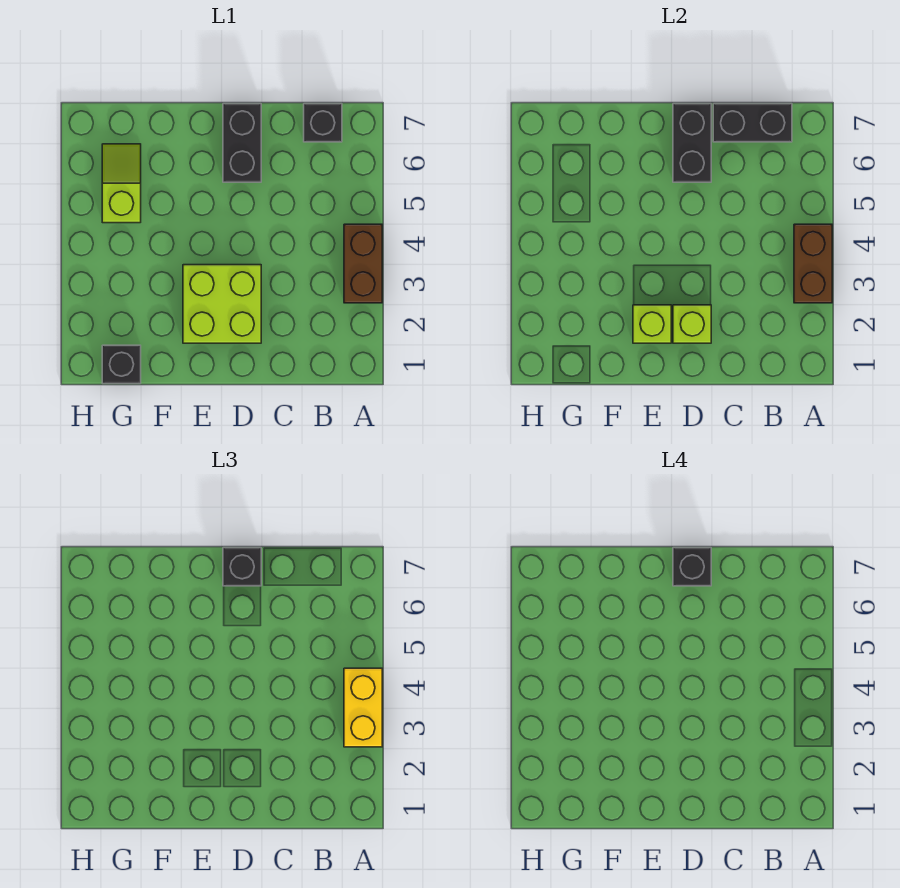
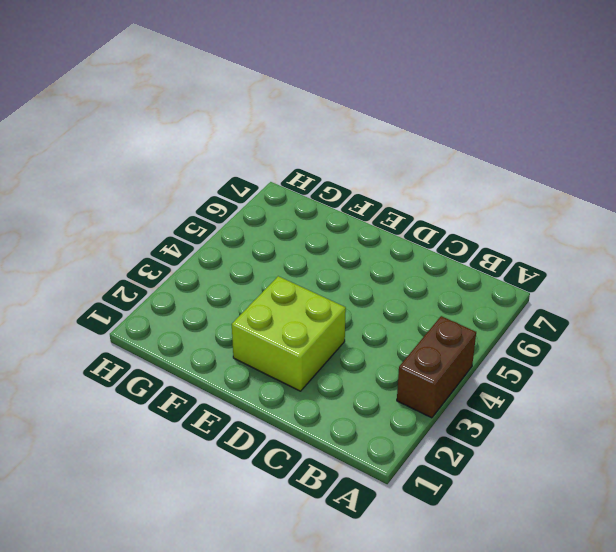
none -> black brick B7 level 1
none -> black brick D6:D7 level 1
none -> black brick G1 level 1

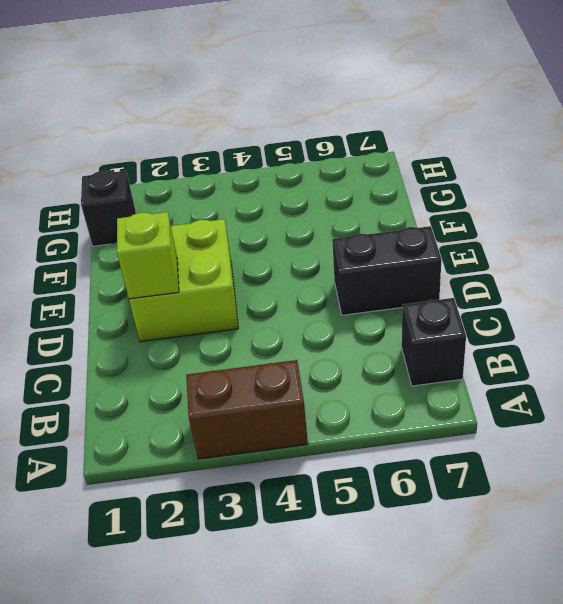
none -> lime slope G5:G6 level 1 top 5
none -> brown brick A3:A4 level 2
none -> black brick B7:C7 level 2

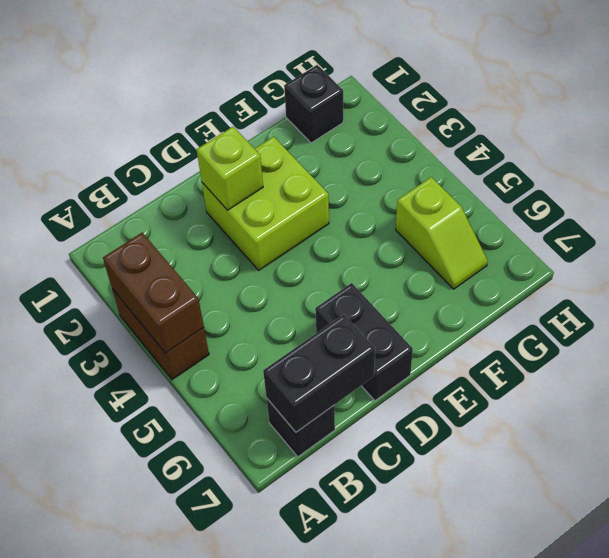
none -> black brick D6:D7 level 2
none -> lime brick E2 level 2
none -> yellow brick A3:A4 level 3

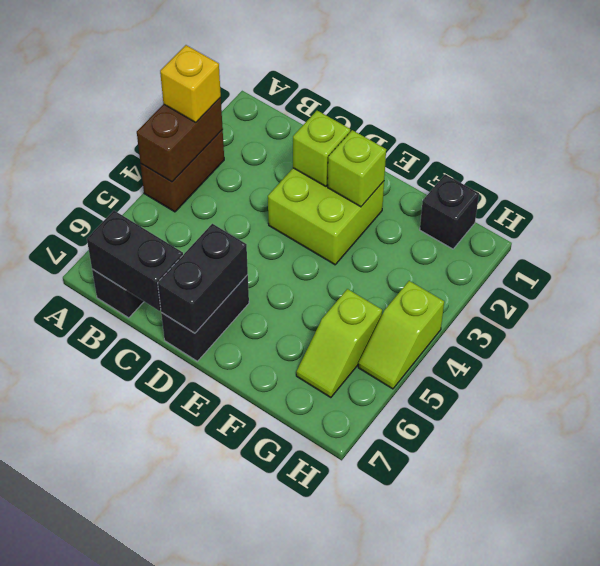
yellow brick A3 level 3 -> yellow brick A3:A4 level 3
lime slope H4:H5 level 1 top 4 -> none
none -> black brick D7 level 3
none -> black brick D7 level 4

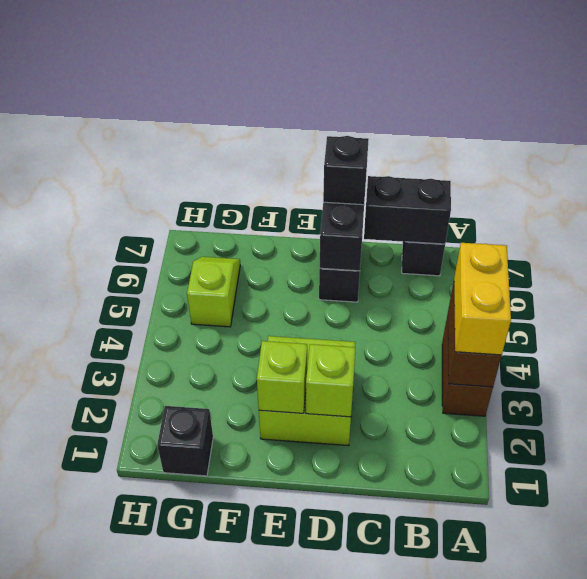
none -> black brick D7 level 4

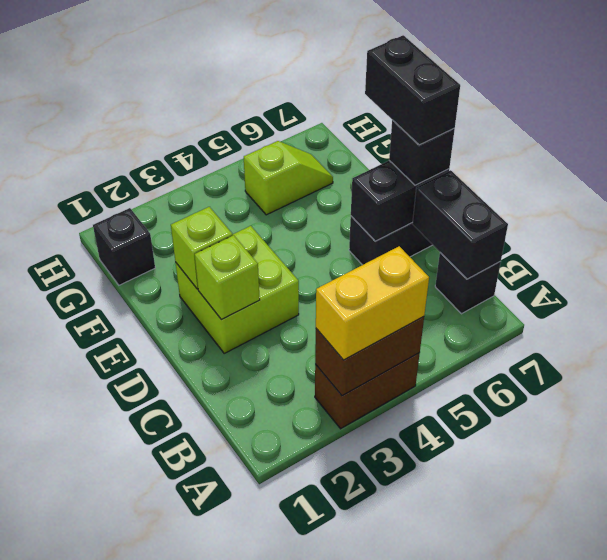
black brick D7:E7 level 4 -> black brick D7 level 4

